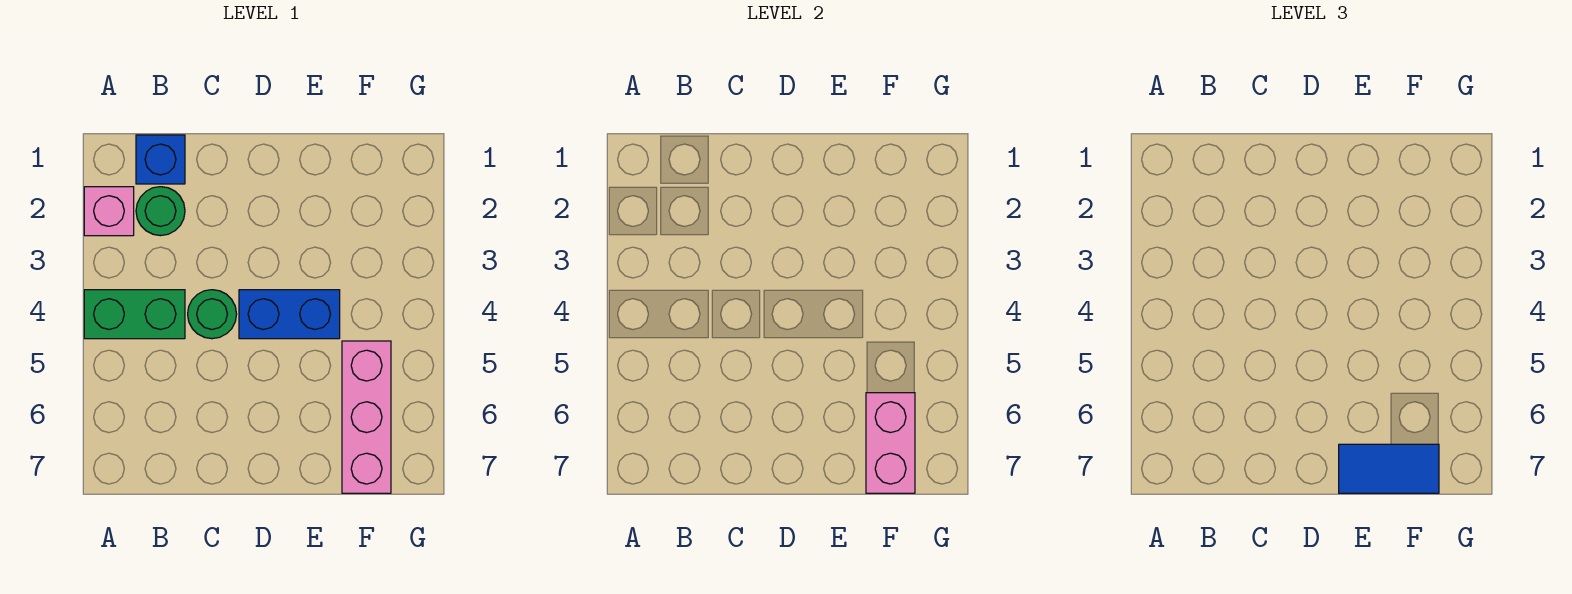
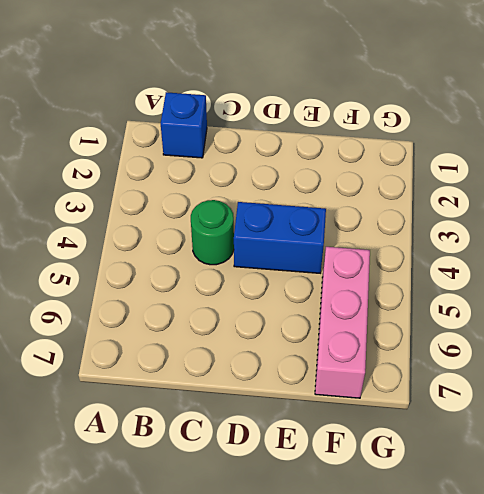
none -> pink brick A2 level 1
none -> green brick A4:B4 level 1

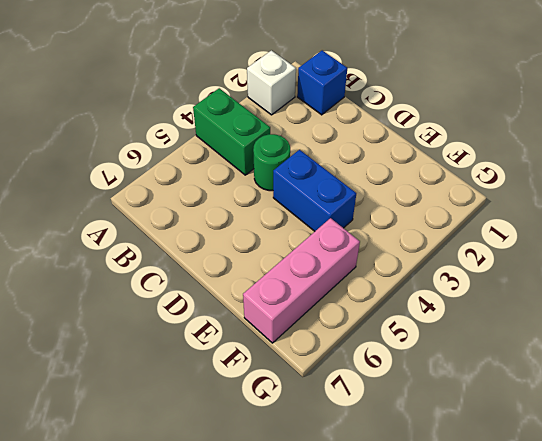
white brick A2 level 1 -> pink brick A2 level 1
none -> green round brick B2 level 1
none -> pink brick F6:F7 level 2

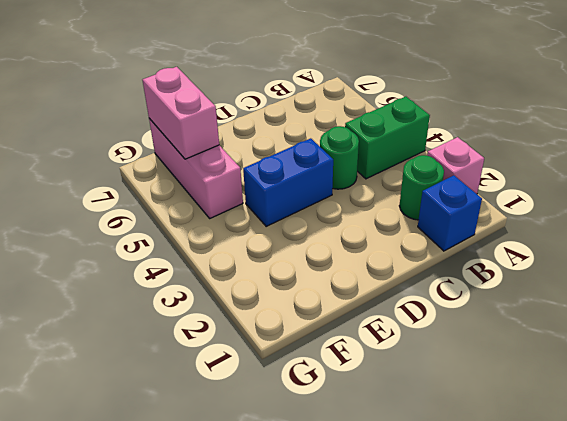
none -> blue tile E7:F7 level 3

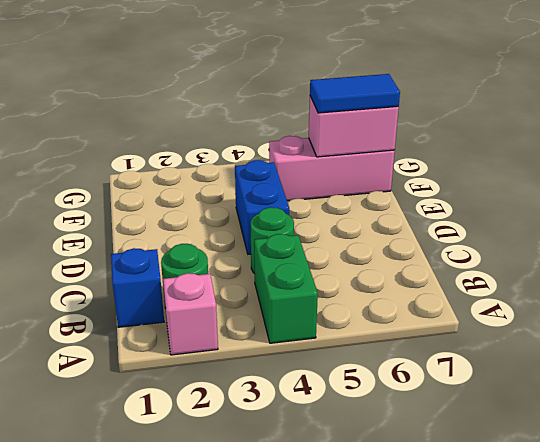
blue tile F6:F7 level 3 -> blue tile E7:F7 level 3

